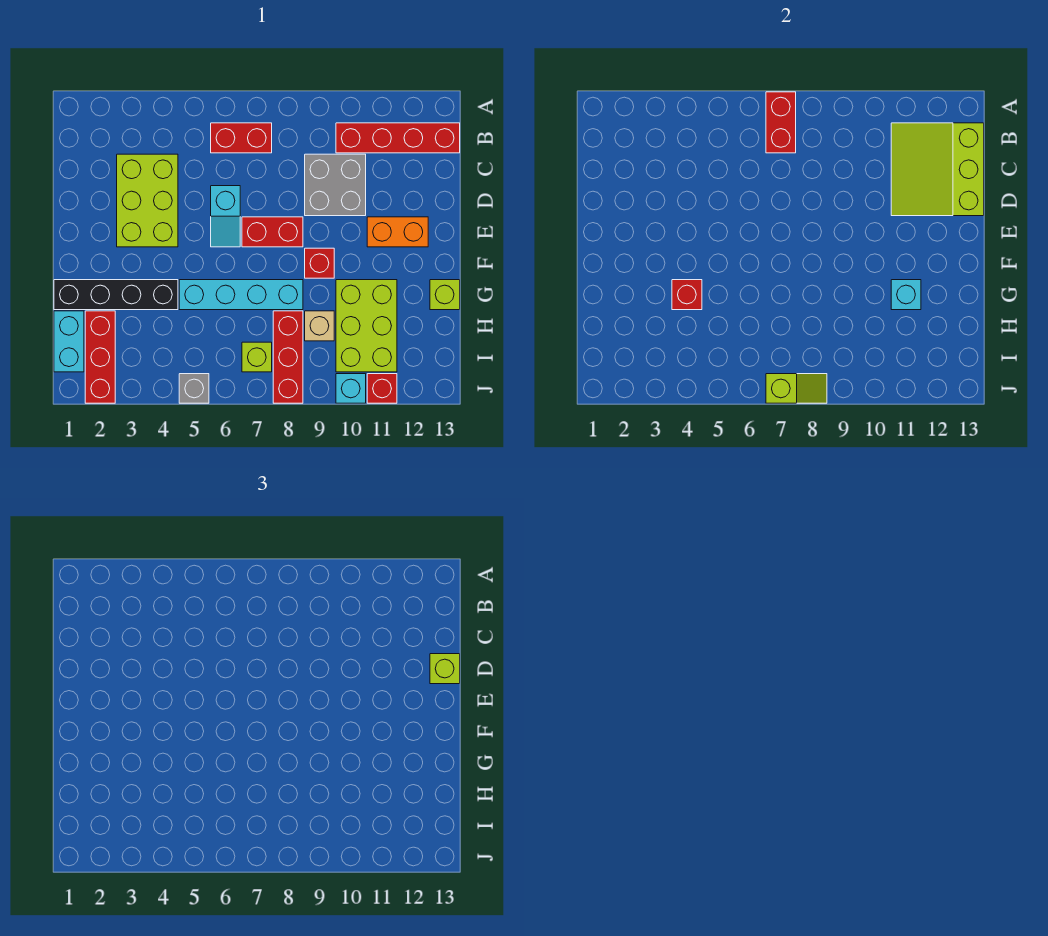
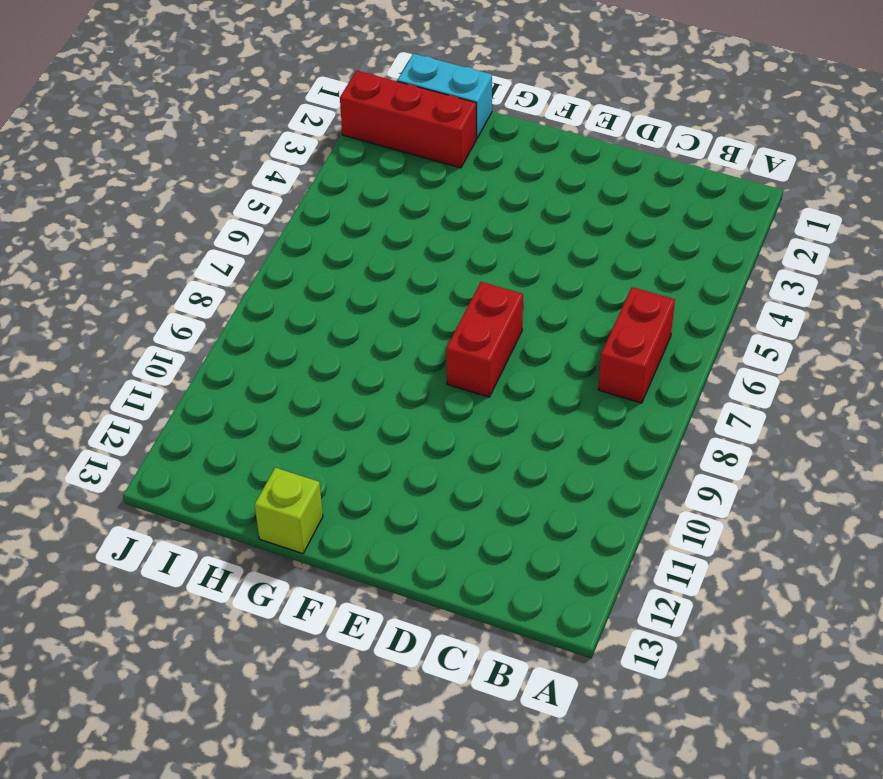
none -> red brick B10:B13 level 1
none -> lime brick C3:E4 level 1
none -> grey brick C9:D10 level 1

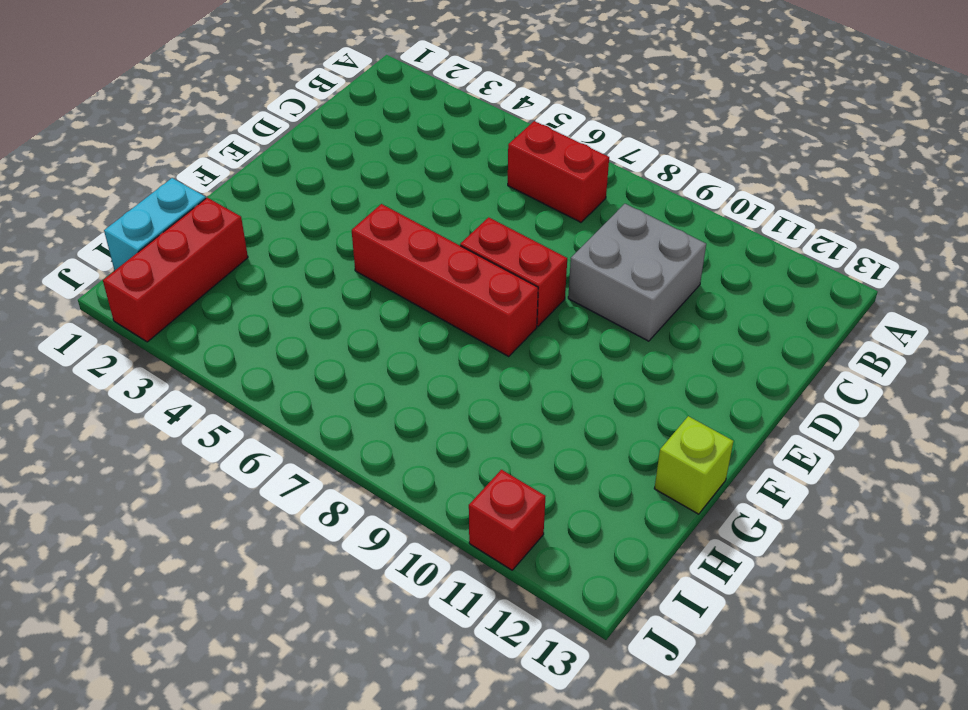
red brick F5:F8 level 1 -> red brick B10:B13 level 1
none -> lime brick C3:E4 level 1
none -> cyan slope D6:E6 level 1 top D
none -> orange brick E11:E12 level 1

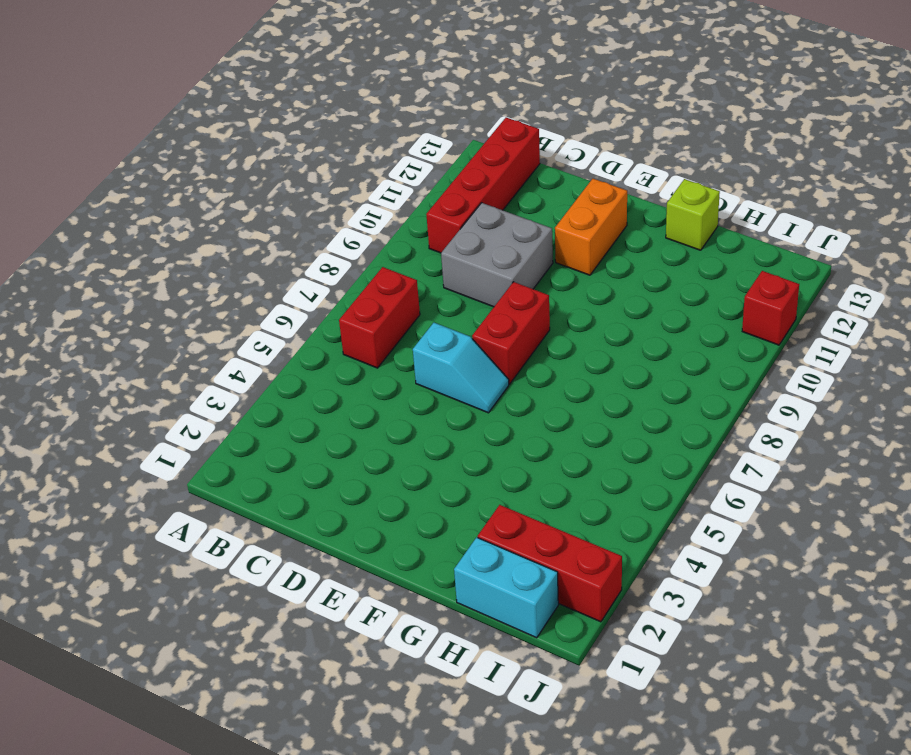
none -> lime brick C3:E4 level 1
none -> red brick F9 level 1
none -> black brick G1:G4 level 1

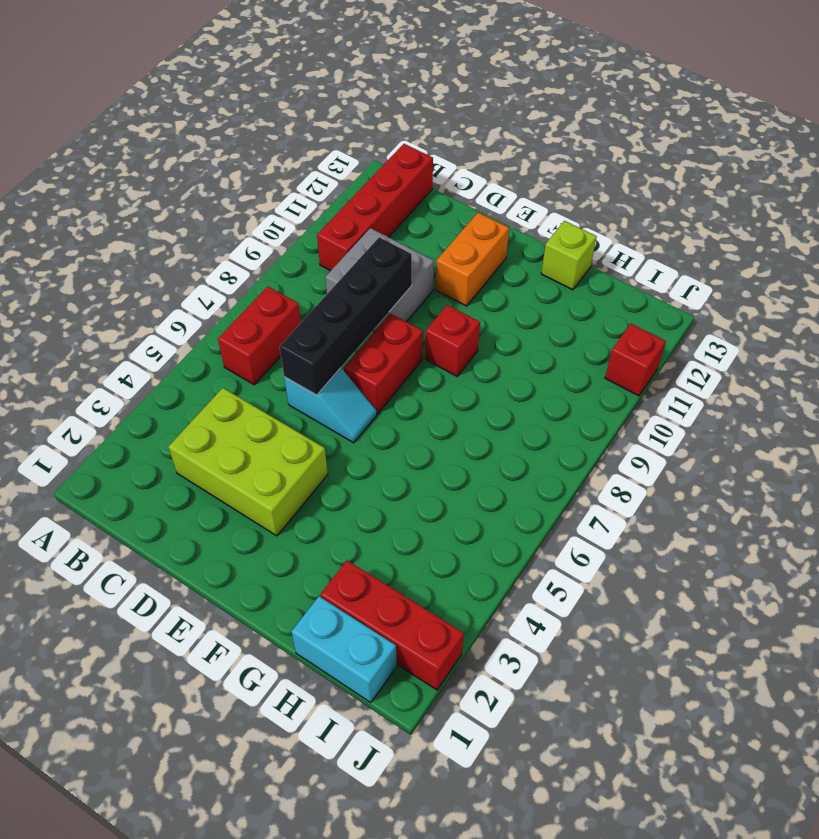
black brick D6:D9 level 2 -> black brick G1:G4 level 1
none -> cyan brick G5:G8 level 1
none -> lime brick G10:I11 level 1
none -> red brick H8:J8 level 1

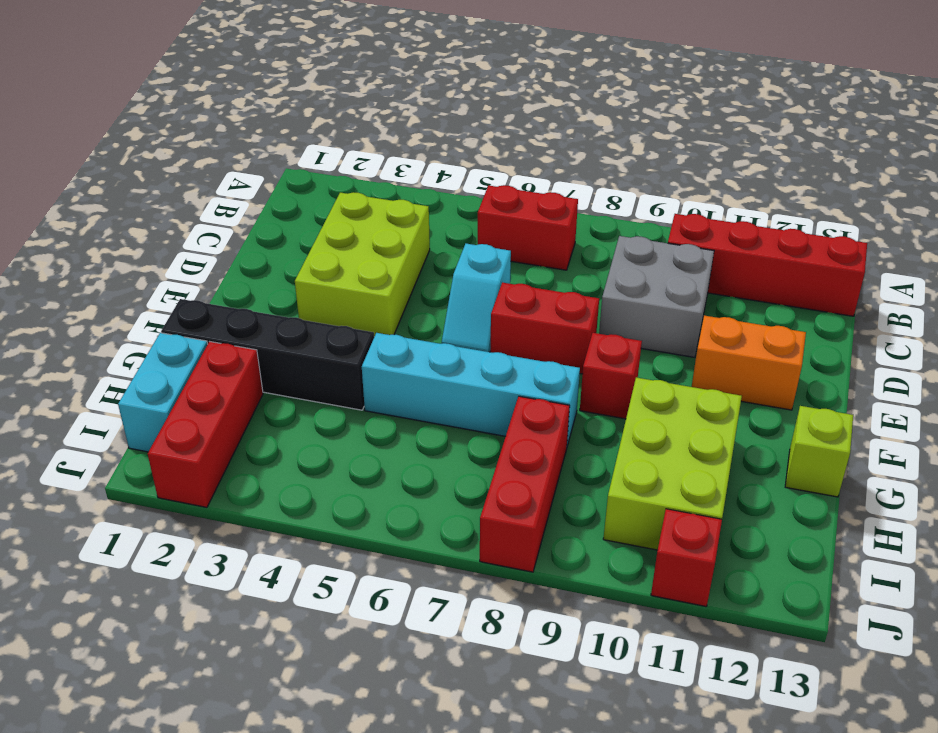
none -> tan brick H9 level 1
none -> lime brick I7 level 1
none -> grey brick J5 level 1

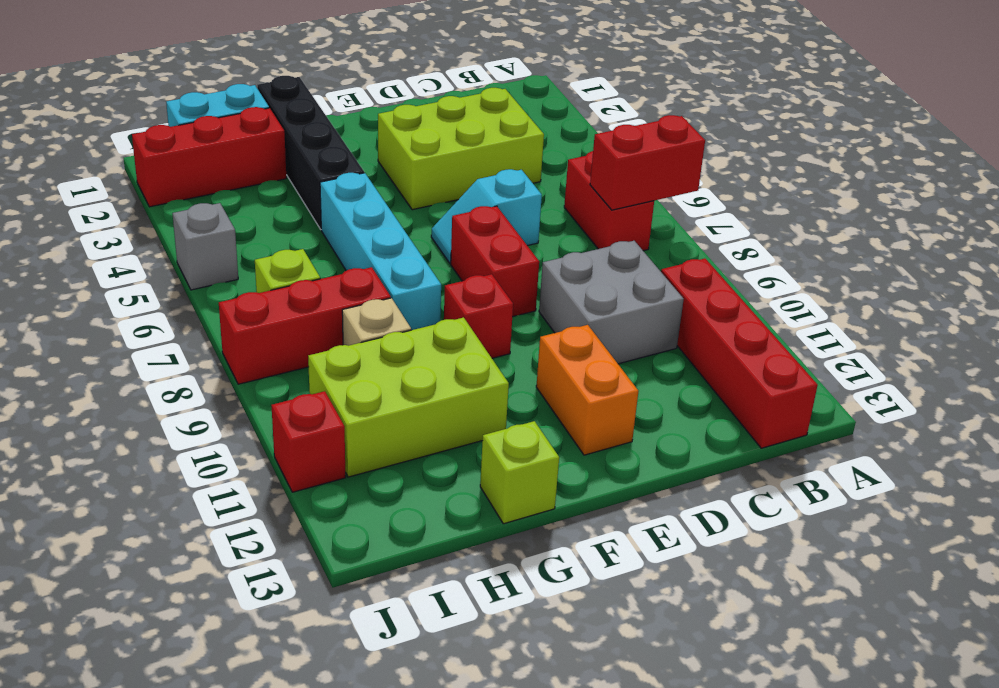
none -> cyan brick J10 level 1
none -> lime slope B11:D13 level 2 top 13
none -> red brick G4 level 2

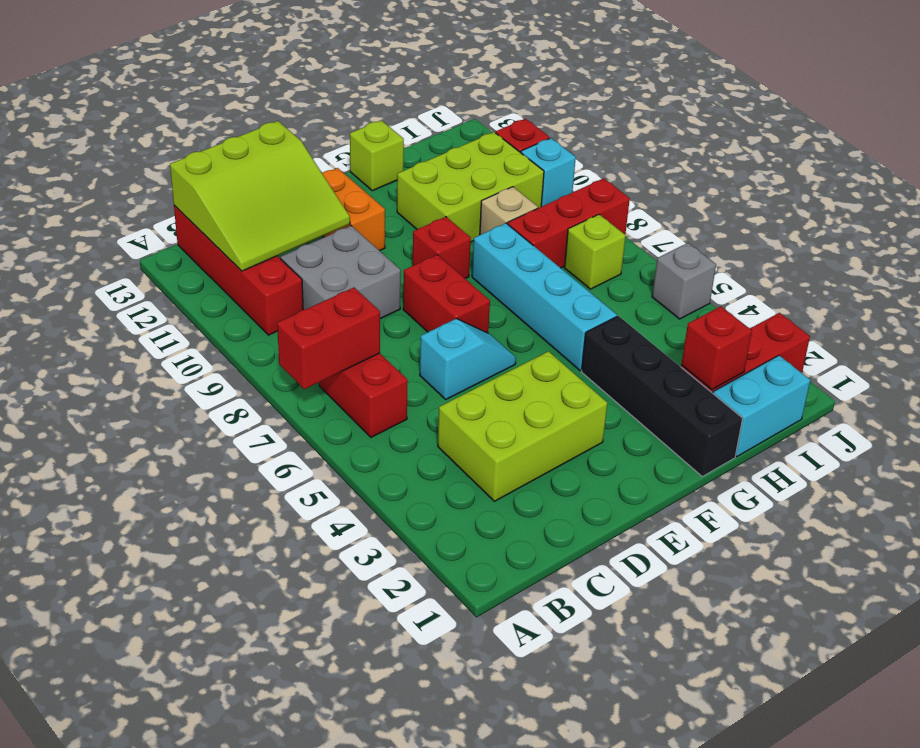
red brick H2 level 2 -> red brick G4 level 2
none -> cyan brick G11 level 2
none -> lime slope J7:J8 level 2 top 7
none -> lime brick D13 level 3

